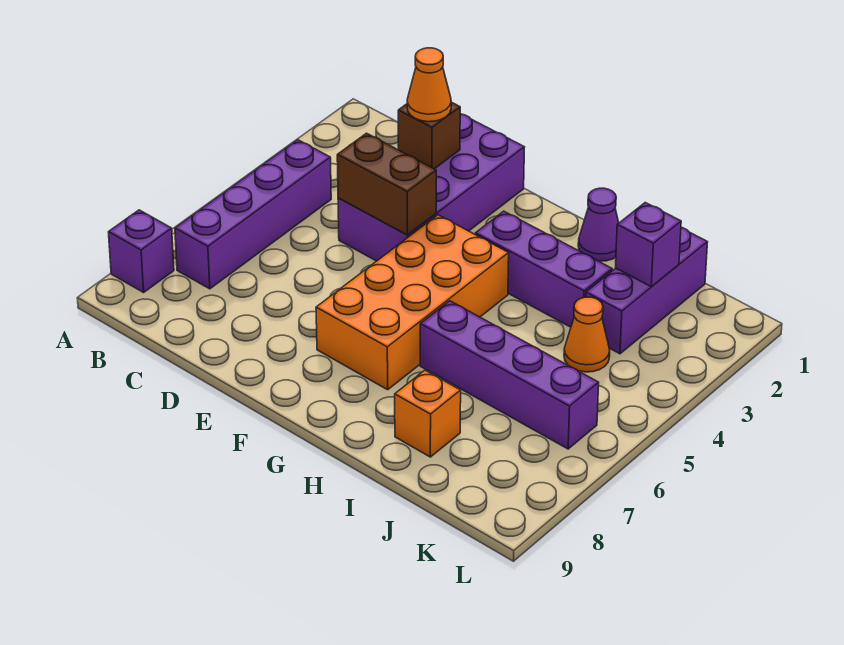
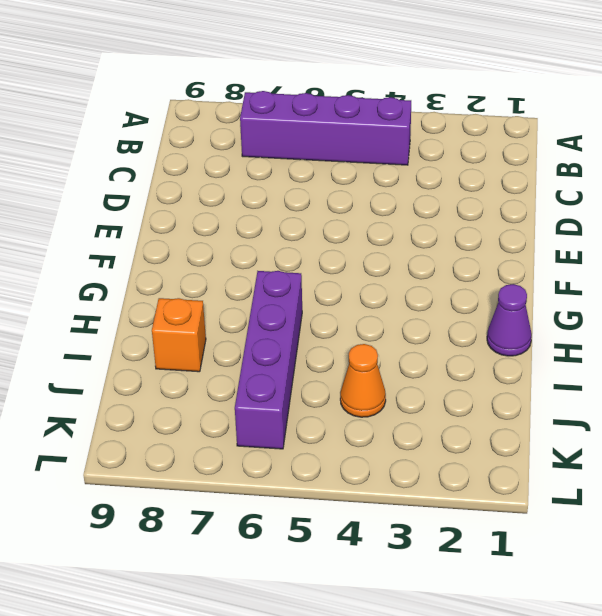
none -> purple brick A8 level 1
none -> purple brick D1:E4 level 1
none -> orange brick F4:G7 level 1

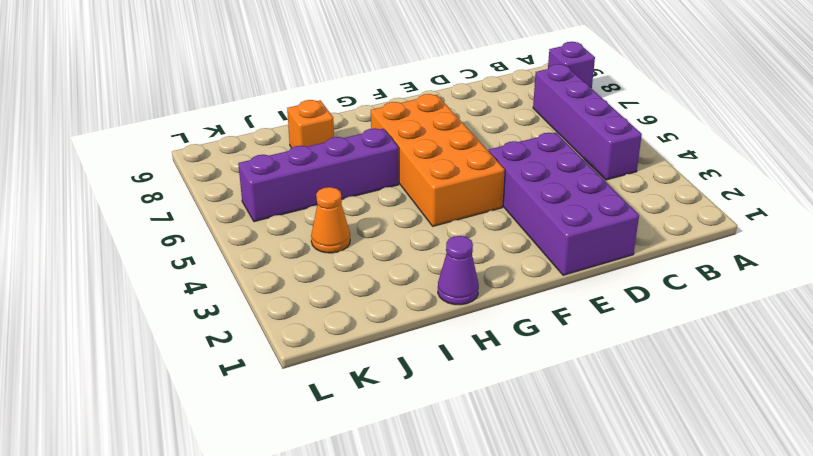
none -> purple brick G3:I3 level 1
none -> purple brick J1:J3 level 1
none -> brown brick D2 level 2

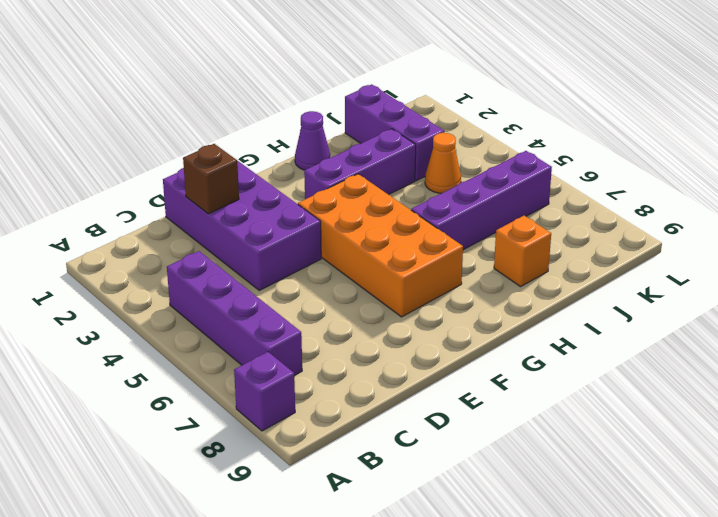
none -> brown brick D4:E4 level 2
none -> purple brick J2 level 2
none -> orange cone D2 level 3

